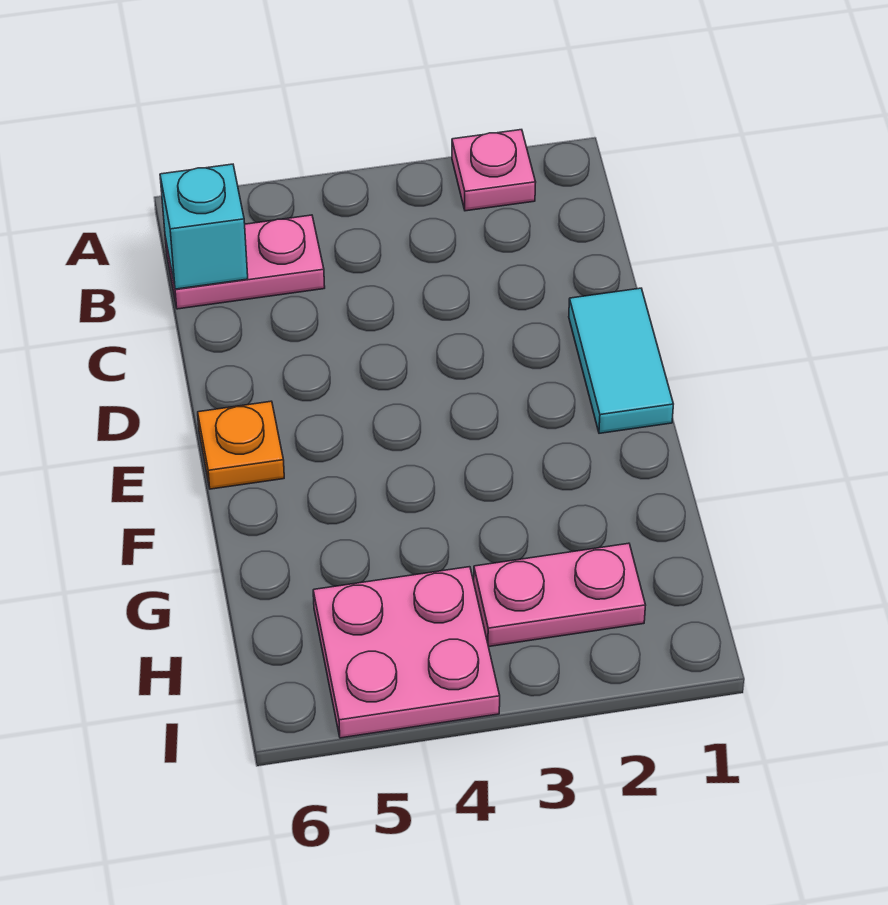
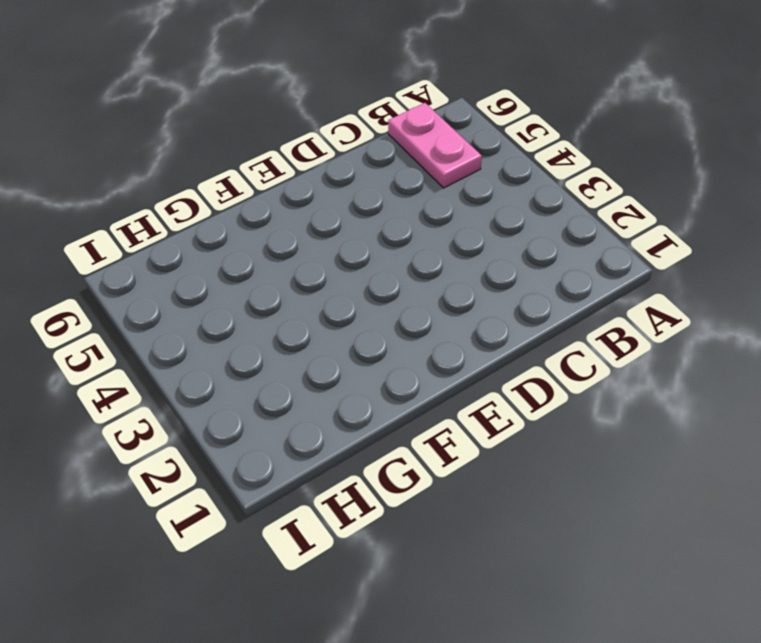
none -> pink plate A2 level 1
none -> cyan tile D1:E1 level 1

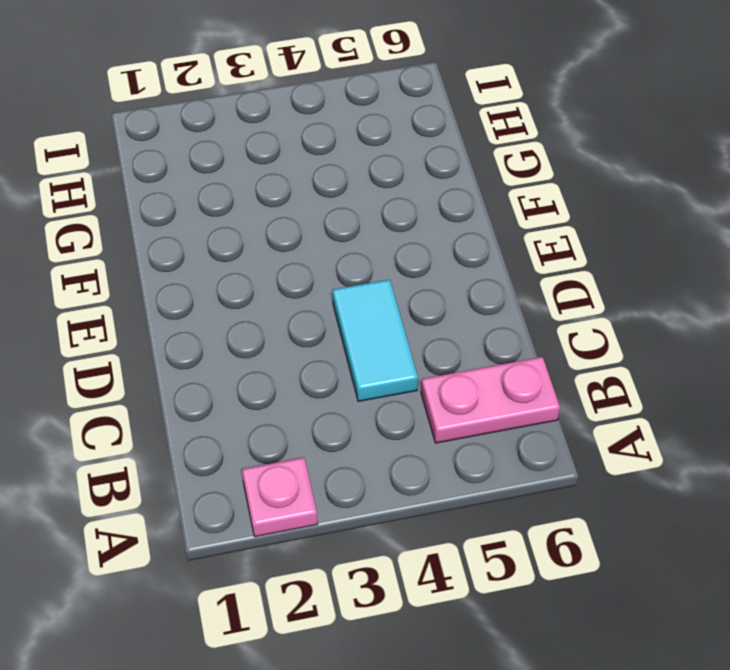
cyan tile C4:D4 level 1 -> cyan tile D1:E1 level 1
none -> orange plate E6 level 1
none -> pink plate H2:H3 level 1

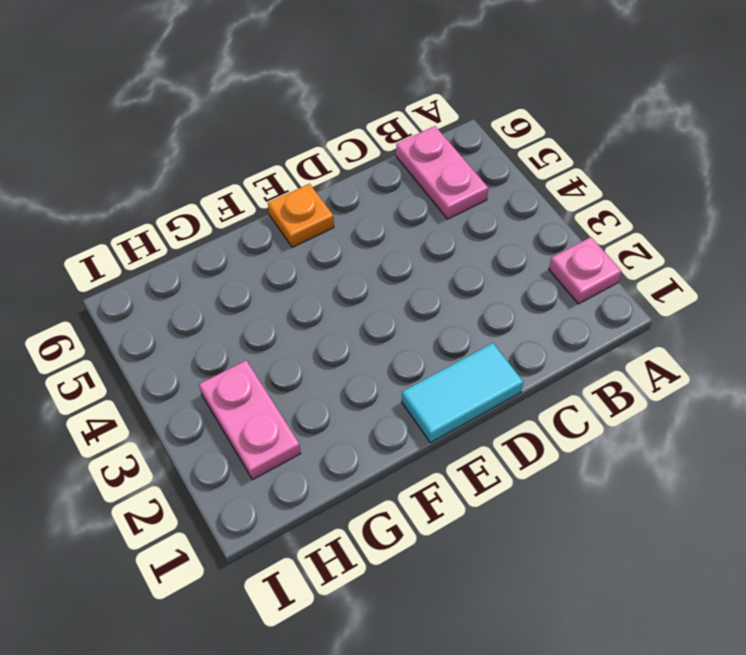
none -> pink plate H4:I5 level 1
none -> cyan brick B6 level 2

